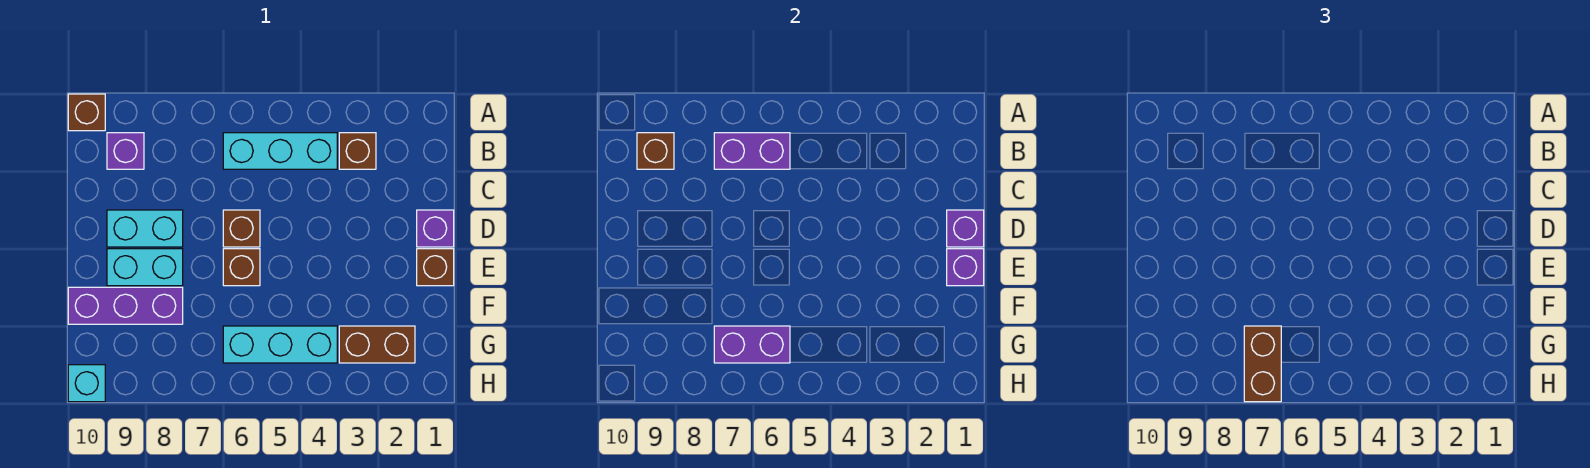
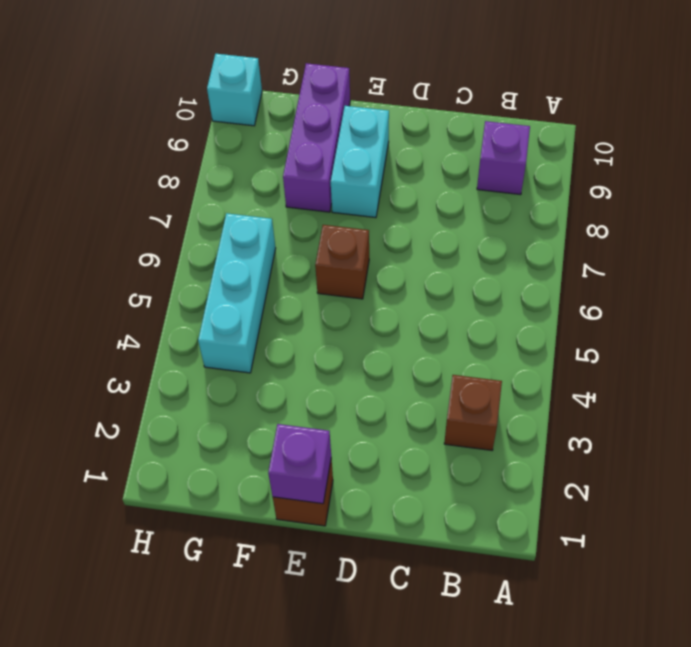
none -> brown brick A10 level 1
none -> cyan brick B4:B6 level 1
none -> purple brick D1 level 1

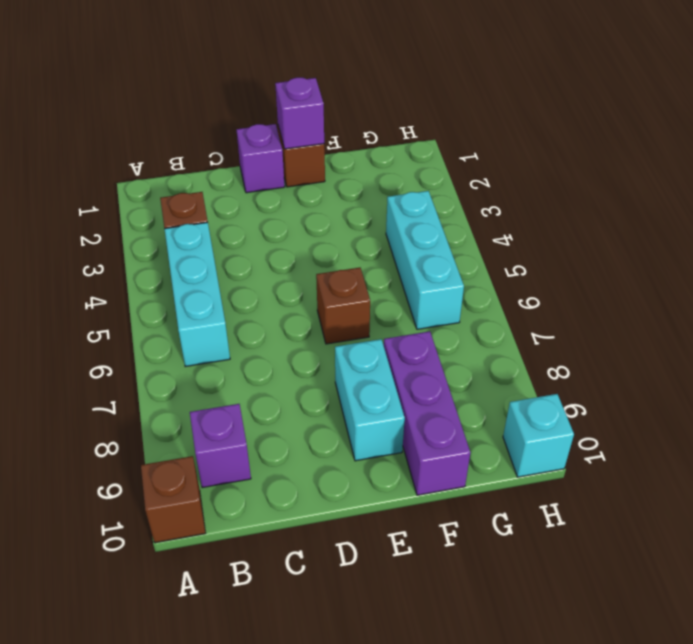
none -> brown brick D6 level 1
none -> cyan brick D8:D9 level 1
none -> brown brick G2:G3 level 1

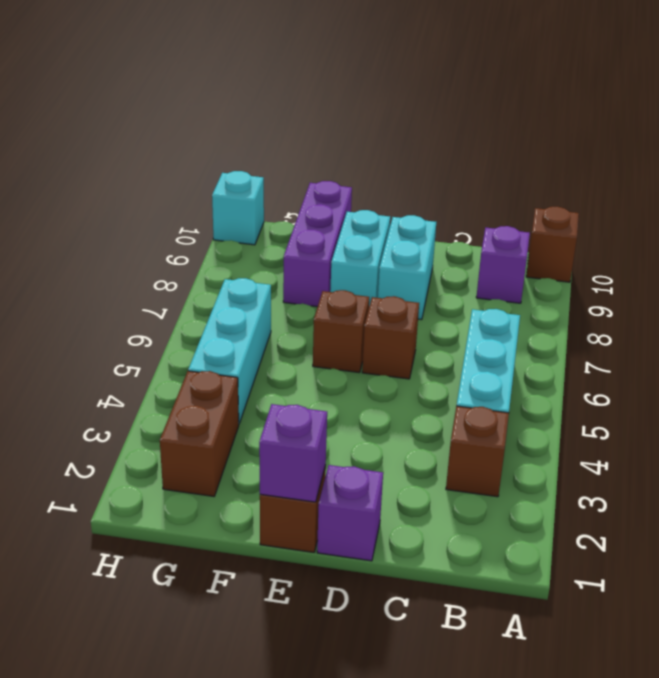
none -> purple brick B6:B7 level 2
none -> brown brick B9 level 2
none -> purple brick D1 level 2

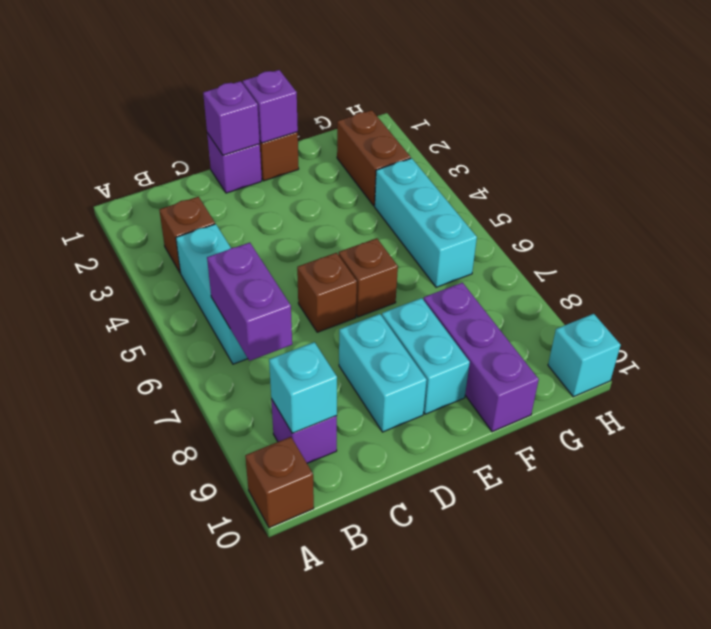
cyan brick B9 level 2 -> brown brick B9 level 2
none -> purple brick G6:G7 level 2
none -> brown brick G7:H7 level 3

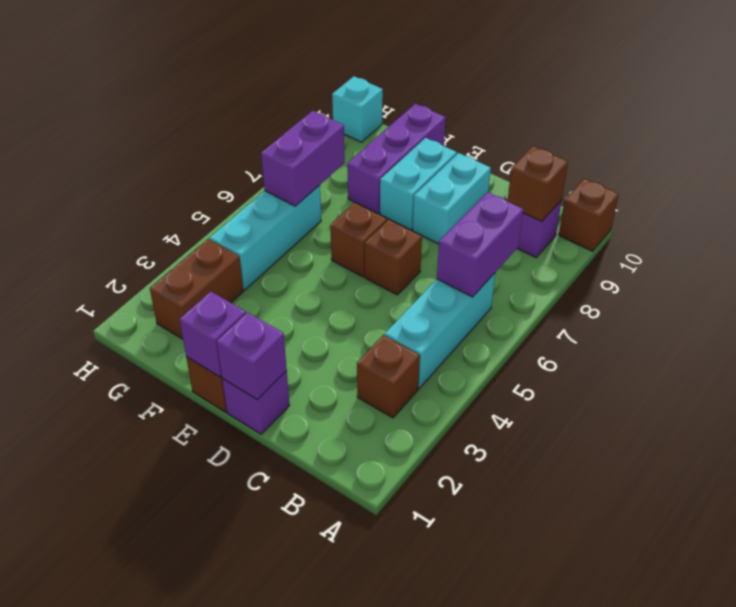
none -> brown brick G7:H7 level 3

